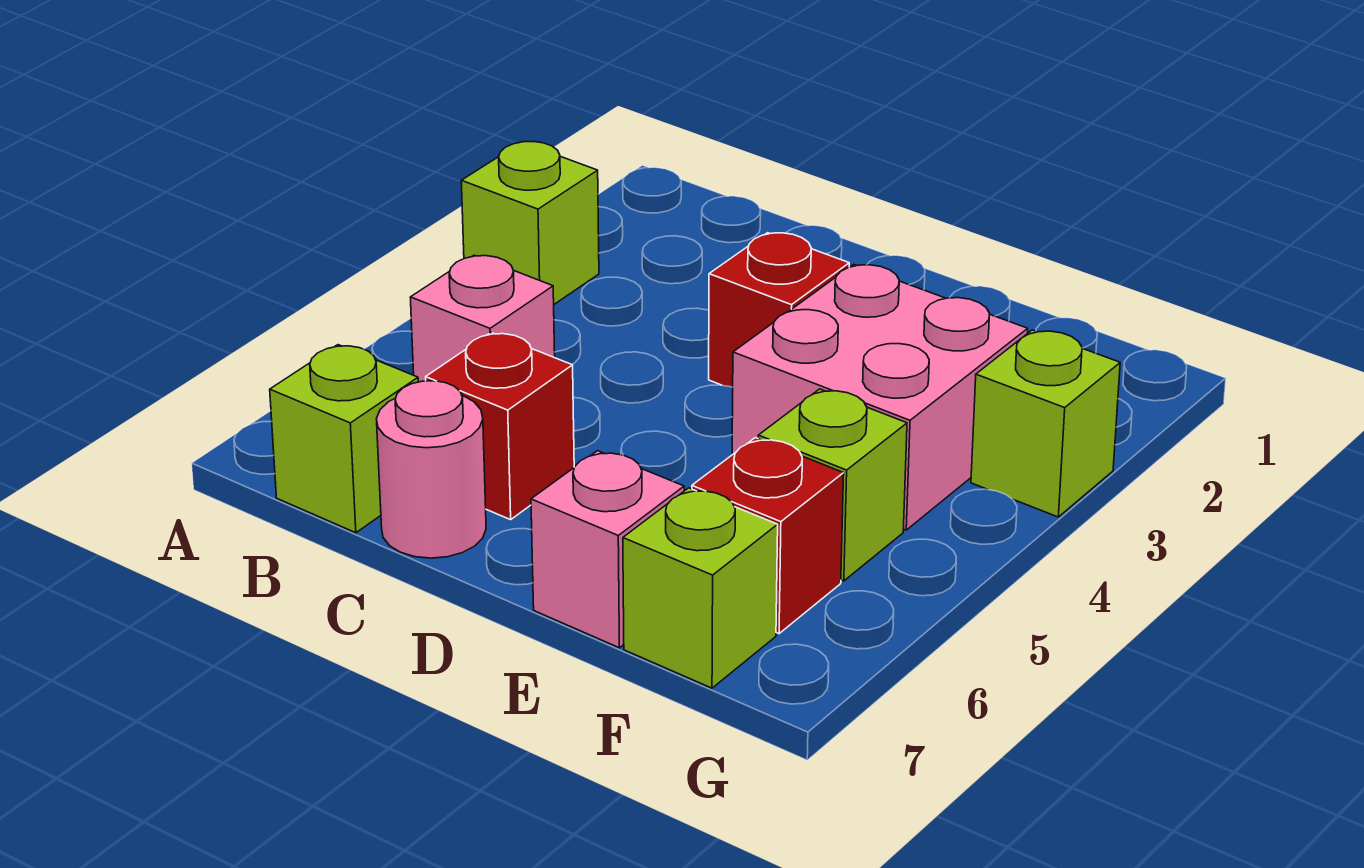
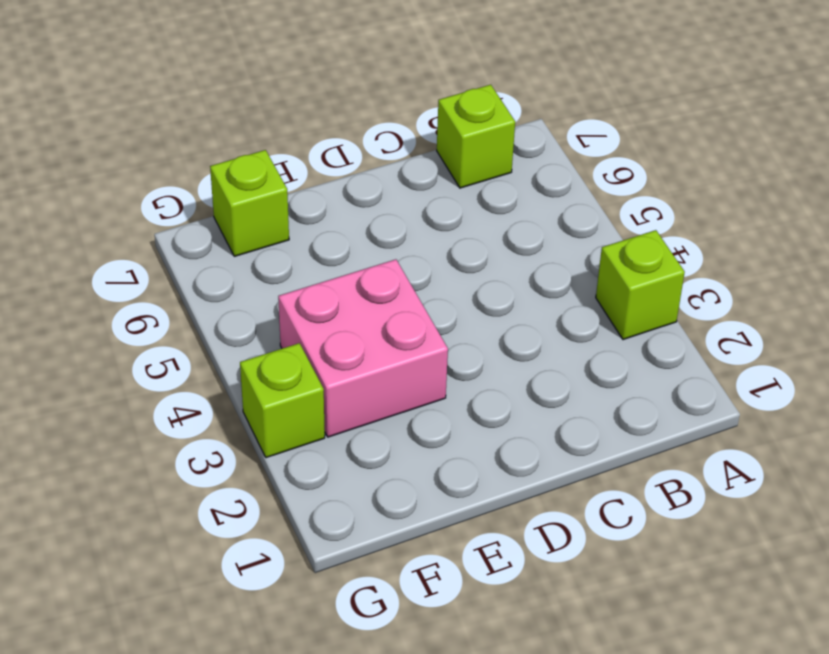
none -> pink brick B5 level 1
none -> red brick C6 level 1
none -> pink round brick C7 level 1

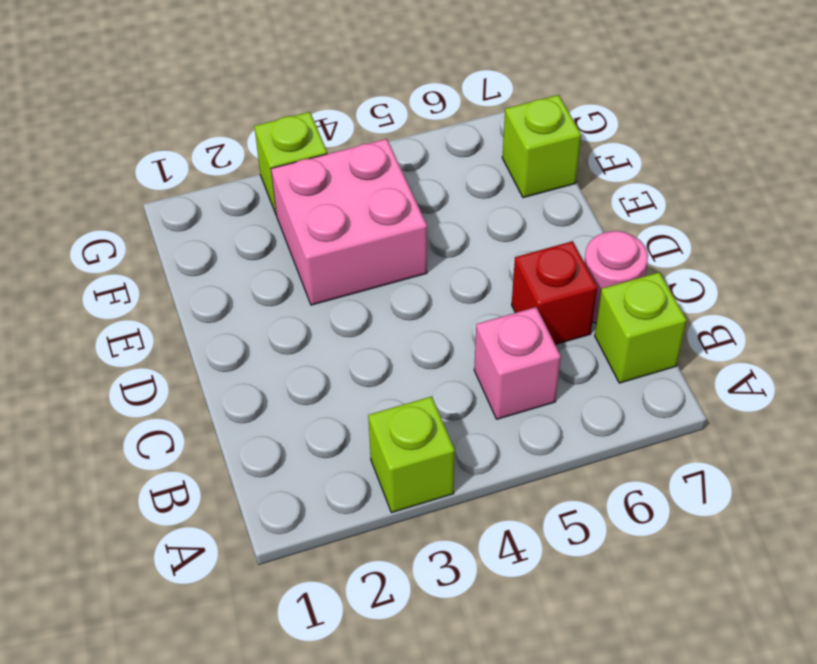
none -> red brick D3 level 1
none -> pink brick E7 level 1
none -> lime brick F5 level 1

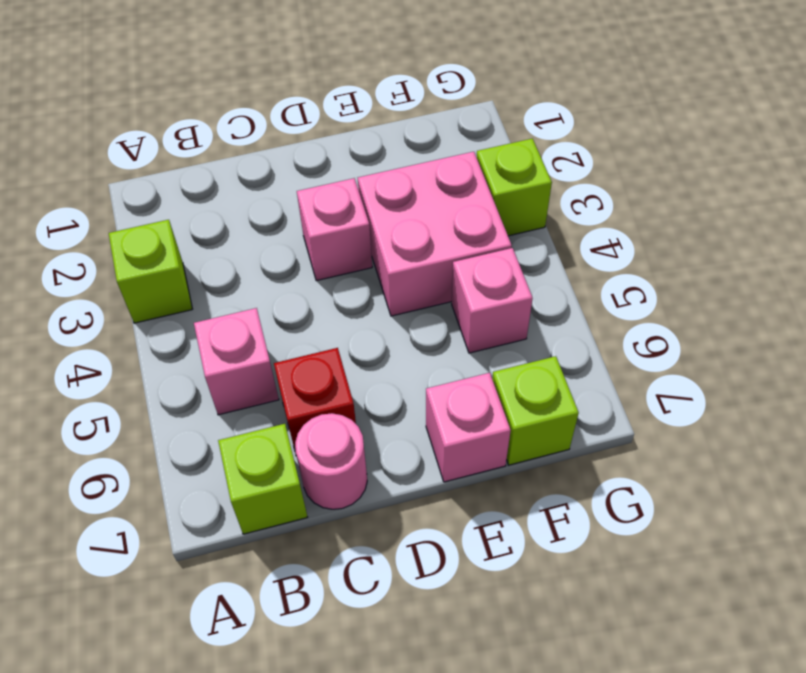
pink brick D3 level 1 -> red brick D3 level 1
pink brick F5 level 1 -> lime brick F5 level 1
none -> red brick F6 level 1

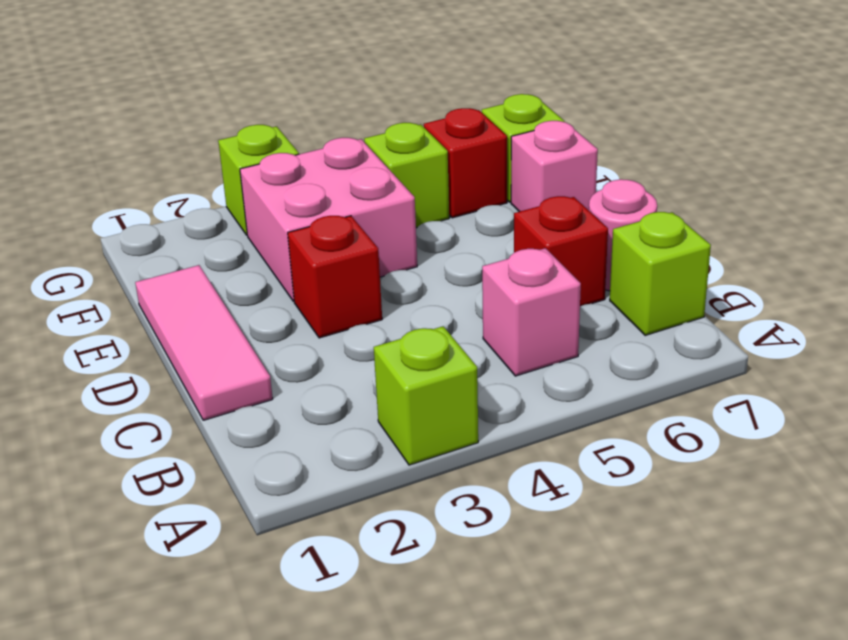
pink tile C1:E1 level 1 -> none

